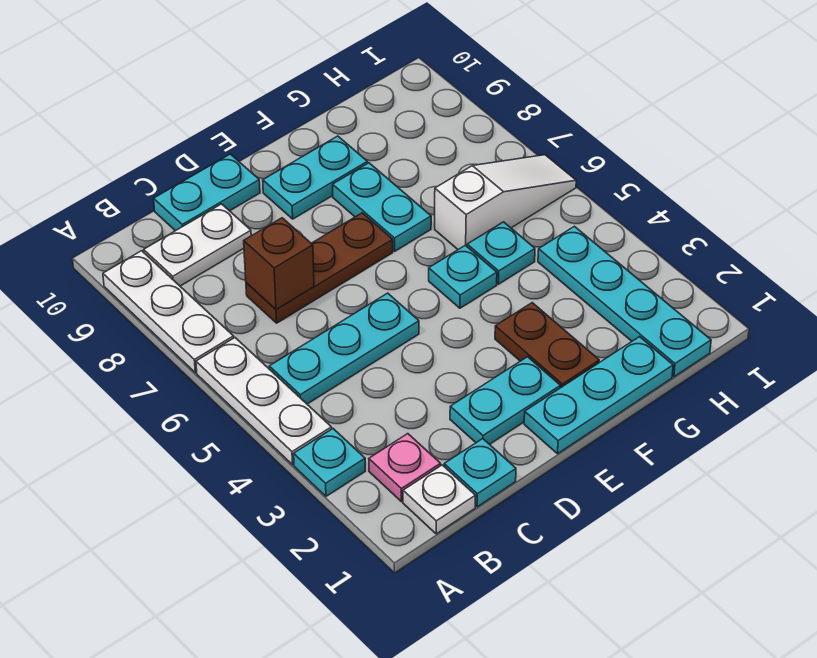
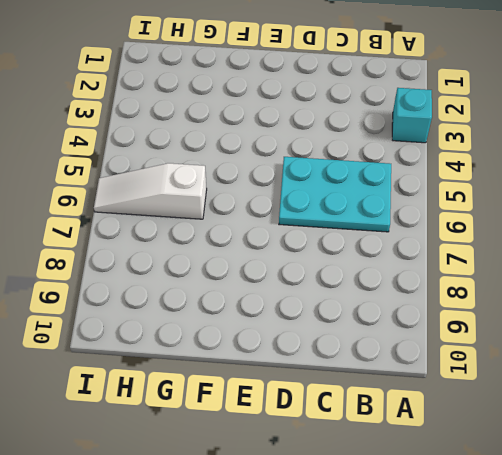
cyan brick A3 level 1 -> cyan plate A3 level 1
cyan plate B5:D6 level 1 -> cyan plate B5:D5 level 1
none -> white plate A4:A6 level 1
none -> white plate A7:A9 level 1
none -> white plate B1 level 1

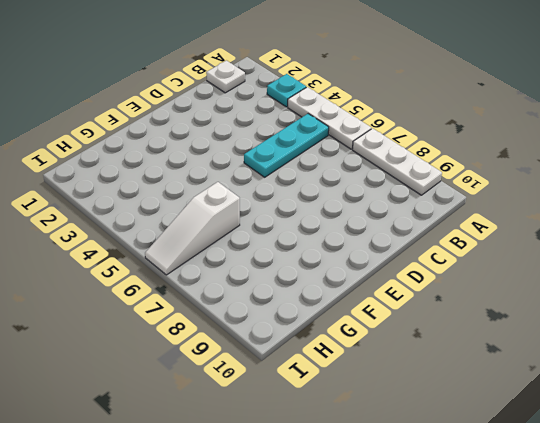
none -> pink plate B2 level 1
none -> white plate B9:C9 level 1
none -> cyan plate C1 level 1

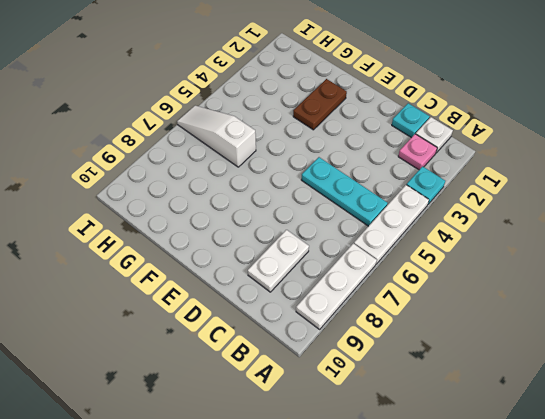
white plate C8:C9 level 1 -> white plate B9:C9 level 1
none -> brown plate C7:E7 level 1
none -> cyan plate C10:D10 level 1
none -> cyan plate D2:E2 level 1

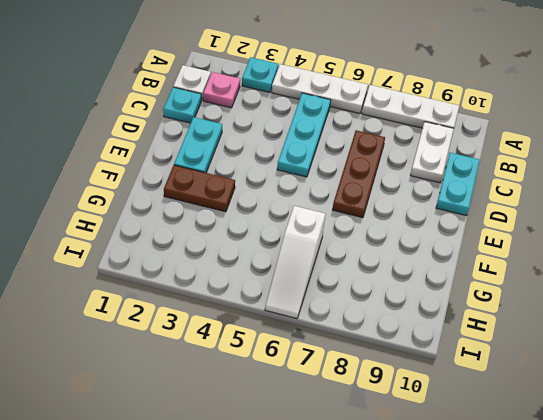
none -> cyan plate E1:G1 level 1
none -> cyan plate E9:F9 level 1
none -> cyan plate F5 level 1

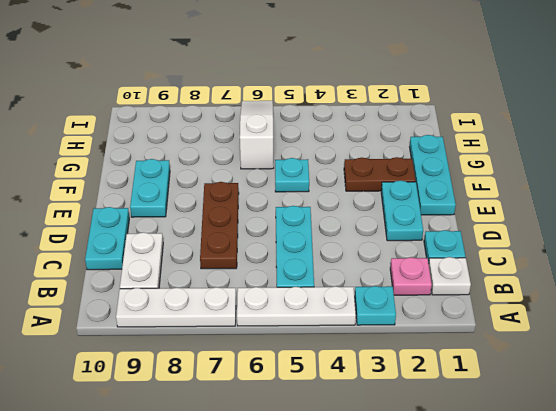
none -> cyan plate F7:F8 level 1
none -> cyan plate G5 level 1
none -> cyan plate H1:H4 level 1

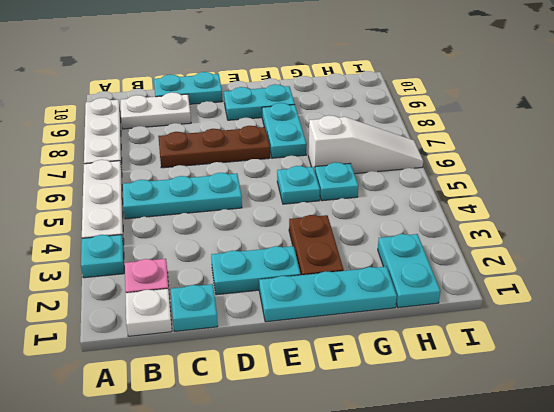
cyan plate H1:H2 level 1 -> cyan plate H1:H4 level 1
none -> brown brick C7 level 2

